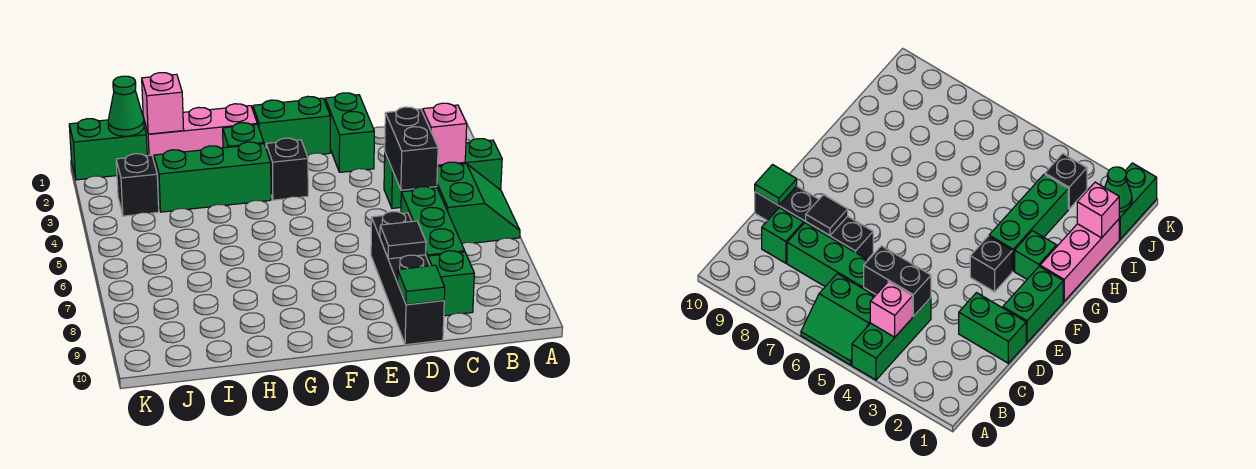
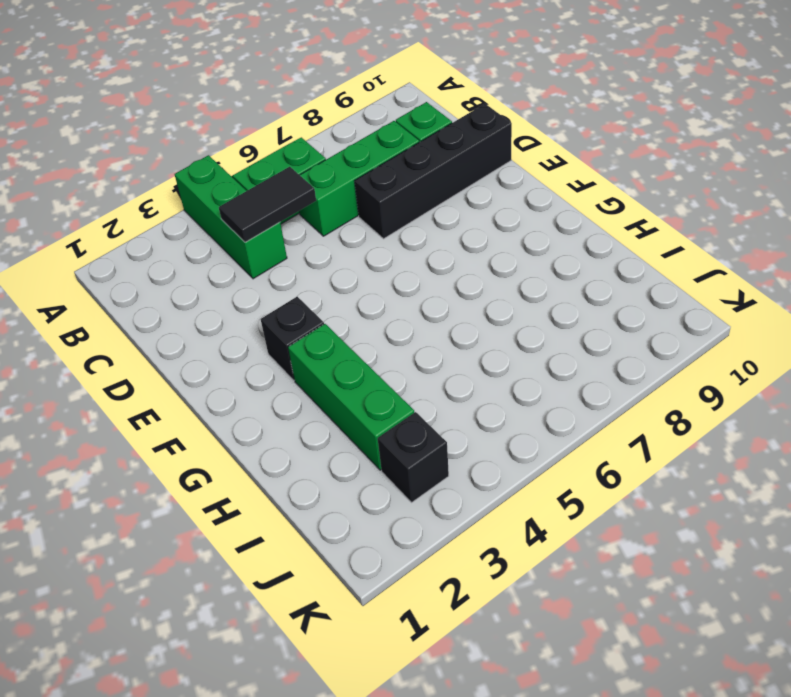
black tile C4:C5 level 2 -> black brick C4:C5 level 2
none -> green brick D1:D2 level 1
none -> green brick E1:F1 level 1
none -> pink brick G1:I1 level 1

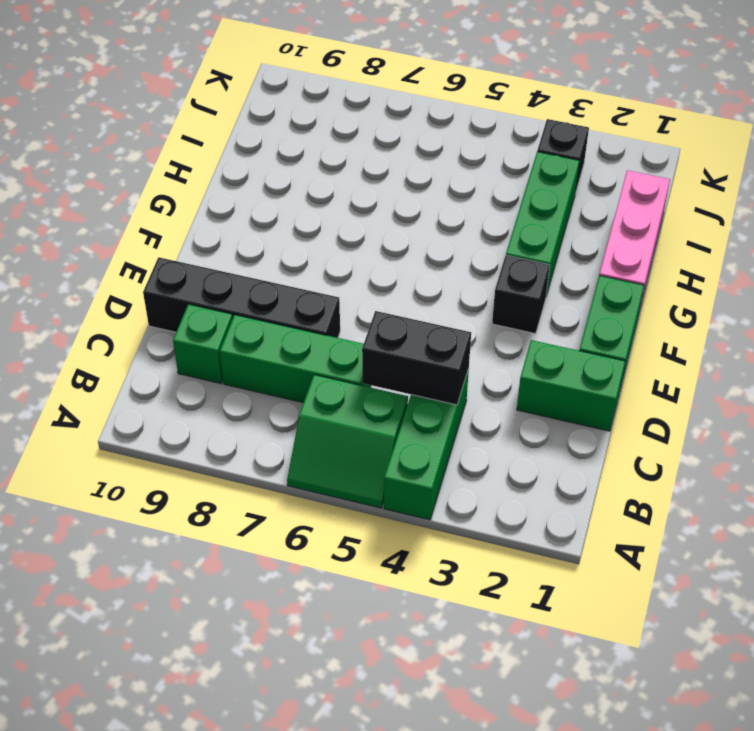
none -> green brick G2 level 1
none -> green brick J1:K1 level 1
none -> pink brick B4 level 2

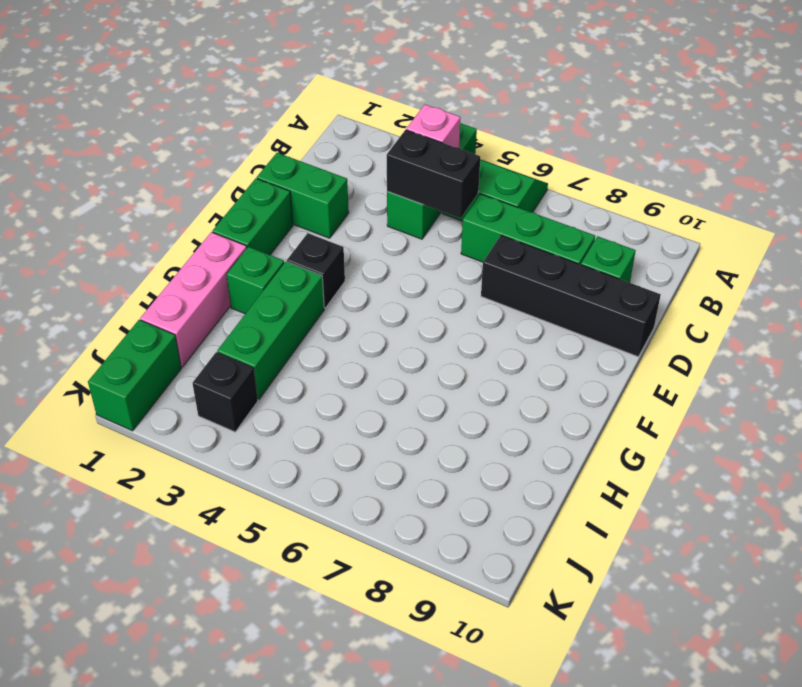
none -> black tile D8 level 2
none -> green tile D10 level 2
none -> pink brick I1 level 2

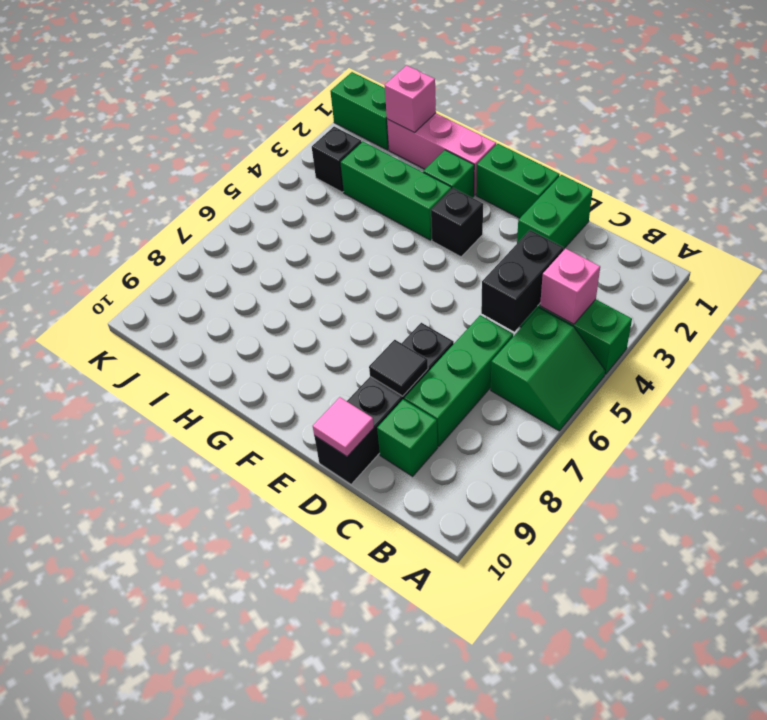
pink tile D10 level 2 -> green tile D10 level 2
none -> green cone J1 level 2

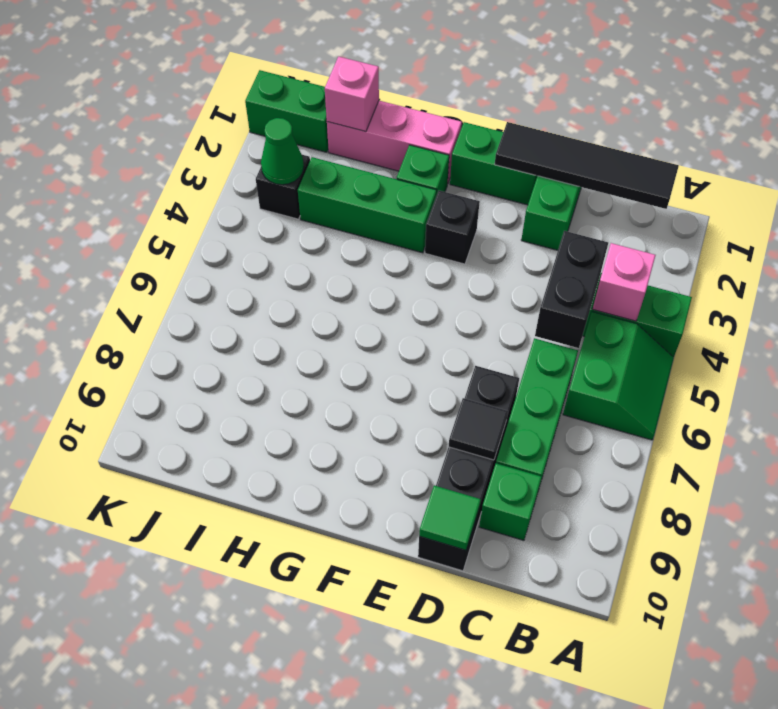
black tile B1:E1 level 2 -> none
green cone J3 level 2 -> green cone J1 level 2

